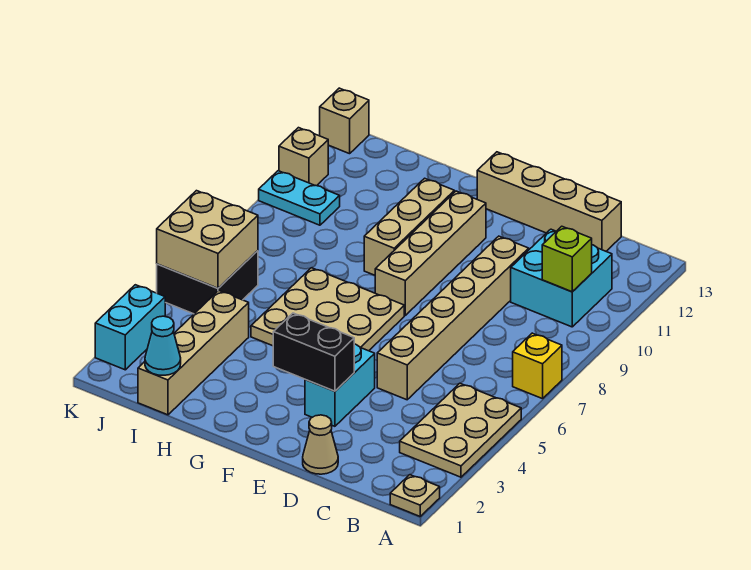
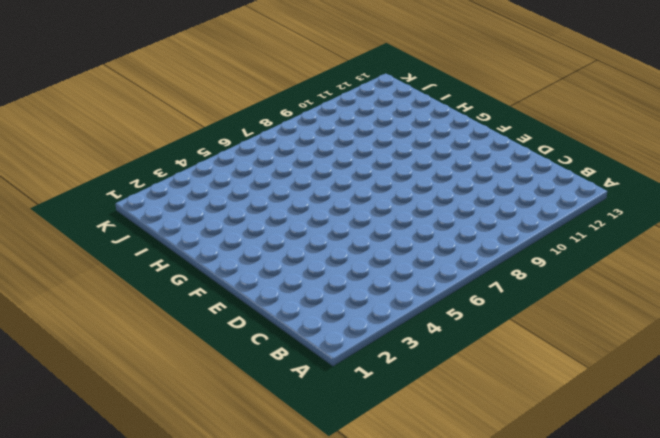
none -> tan plate A1 level 1
none -> tan plate A3:B5 level 1
none -> yellow brick A7 level 1

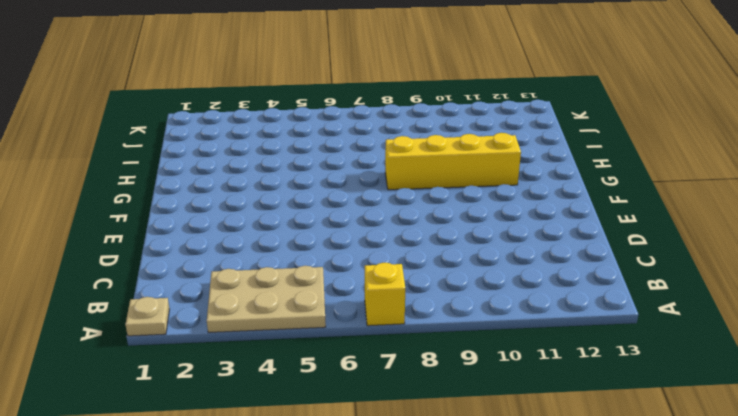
yellow brick G8:G11 level 1 -> tan brick G9:G11 level 1
none -> cyan brick B10:C11 level 1
none -> tan brick C13:F13 level 1
none -> tan cone D1 level 1

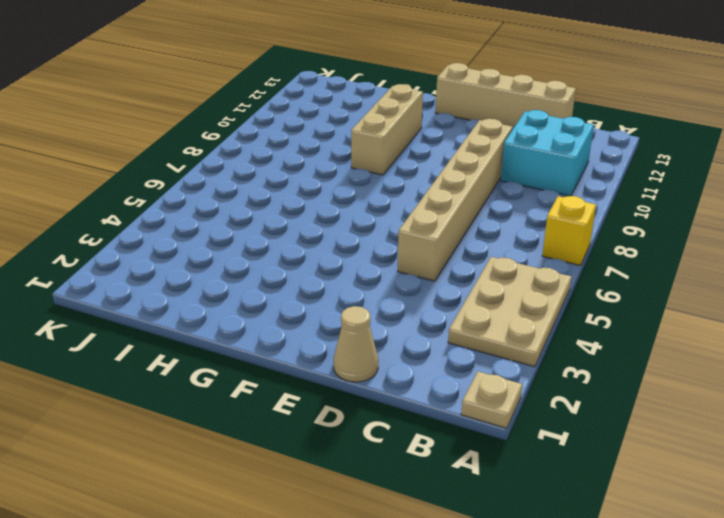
none -> cyan brick E3:E4 level 1
none -> tan plate F5:H7 level 1
none -> tan brick F8:F11 level 1

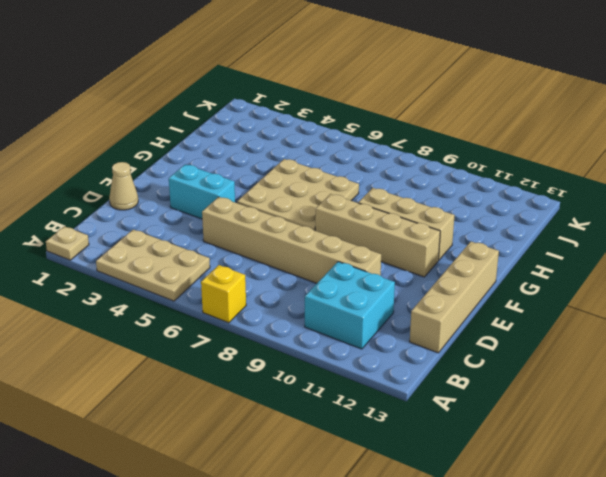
none -> tan brick I1:I4 level 1
none -> black brick J5:K6 level 1
none -> cyan plate J10:K10 level 1

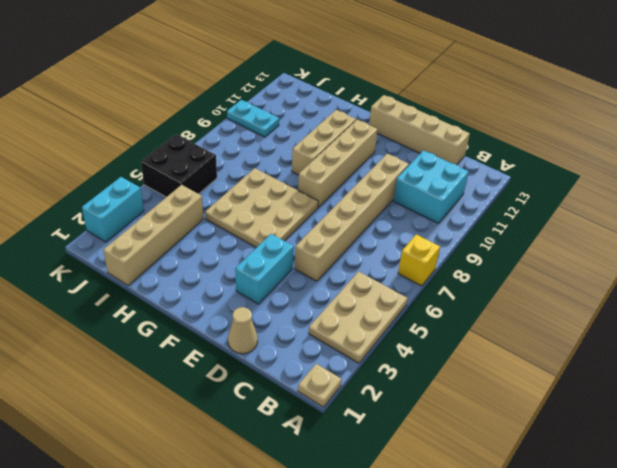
none -> tan brick K11 level 1
none -> tan brick K13 level 1
none -> lime brick B10 level 2

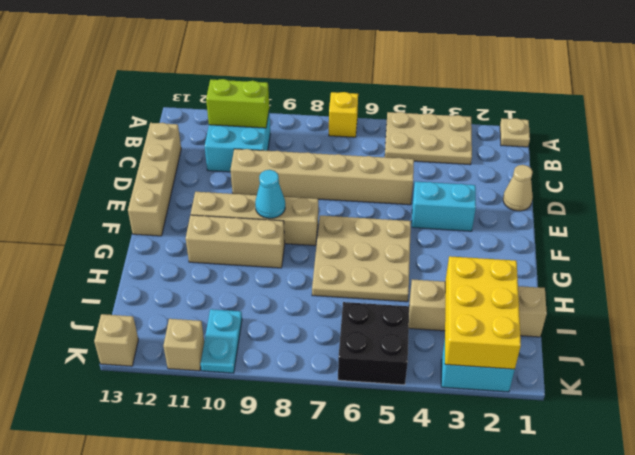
lime brick B10:B11 level 2 -> lime brick B10 level 2
cyan cone F9 level 2 -> cyan cone I1 level 2
yellow brick I2:K3 level 2 -> none
none -> black brick E3:F3 level 2
none -> tan brick J5:K6 level 2

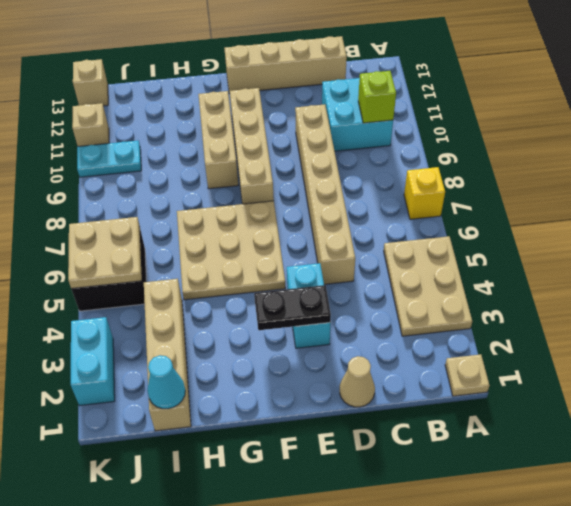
black plate E3:F3 level 2 -> black brick E3:F3 level 2
tan plate J5:K6 level 2 -> tan brick J5:K6 level 2

